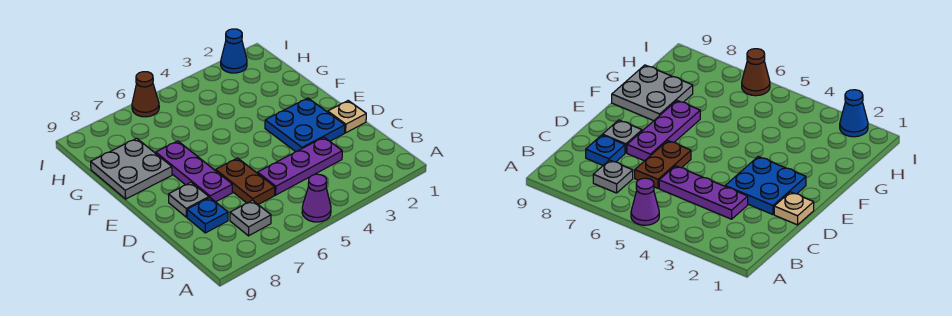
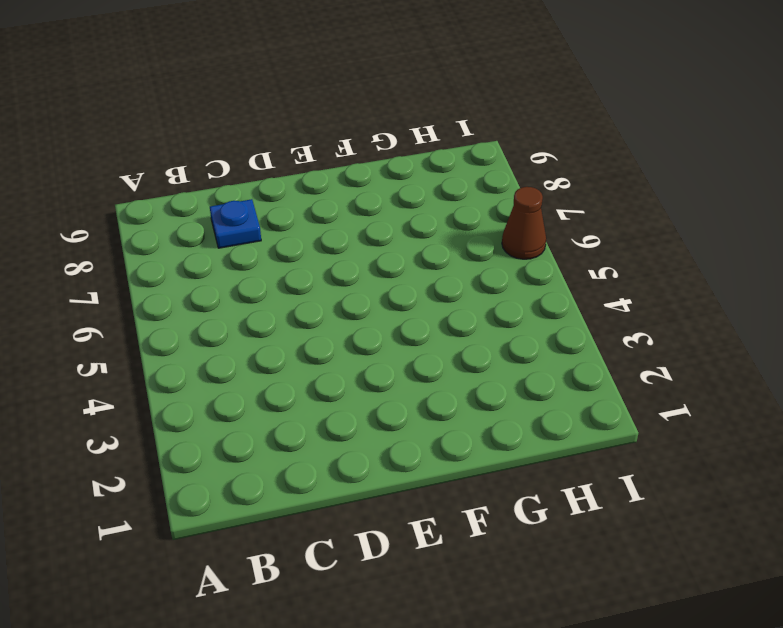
none -> purple cone A5 level 1
none -> grey plate B7 level 1
none -> purple plate C3:C5 level 1

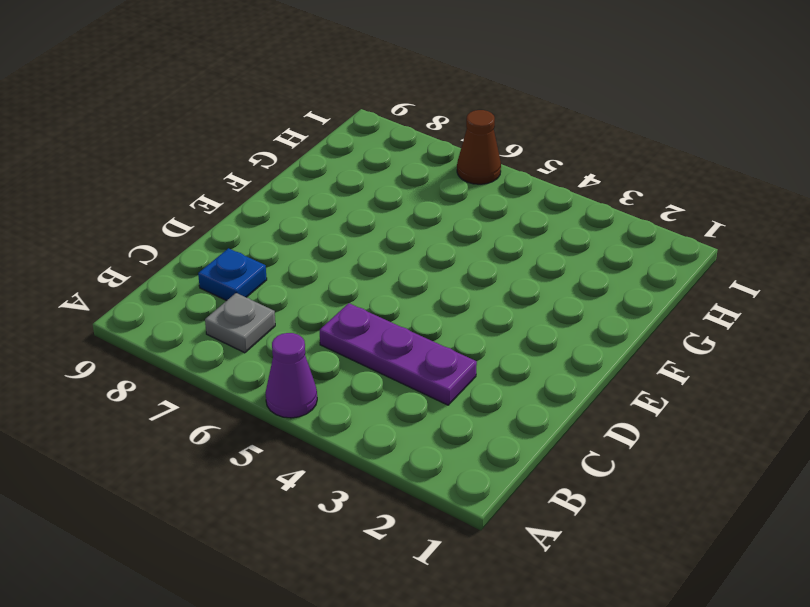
none -> brown plate C6:D6 level 1
none -> tan plate D1 level 1
none -> blue plate D2:E3 level 1

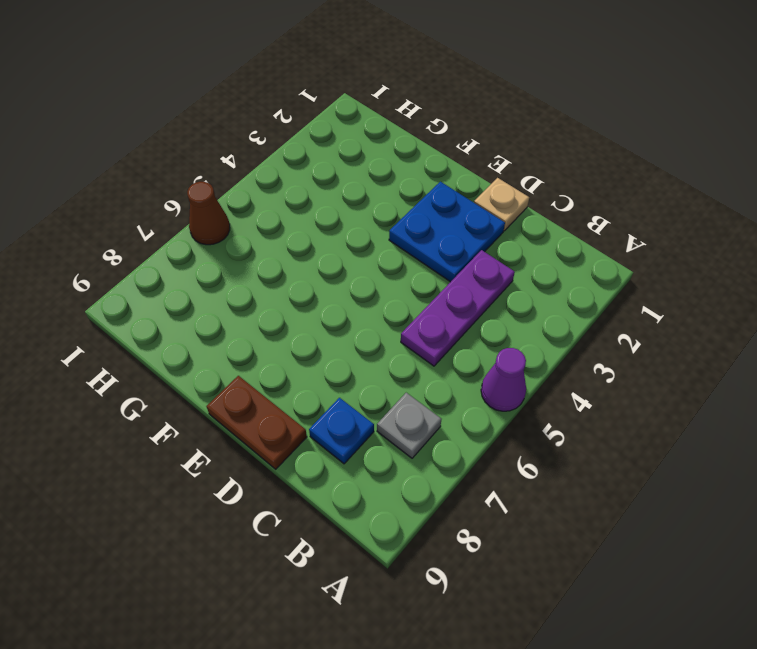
brown plate D9:E9 level 1 -> brown plate C6:D6 level 1
none -> purple plate D7:F7 level 1
none -> grey plate D8 level 1
none -> grey plate F8:G9 level 1

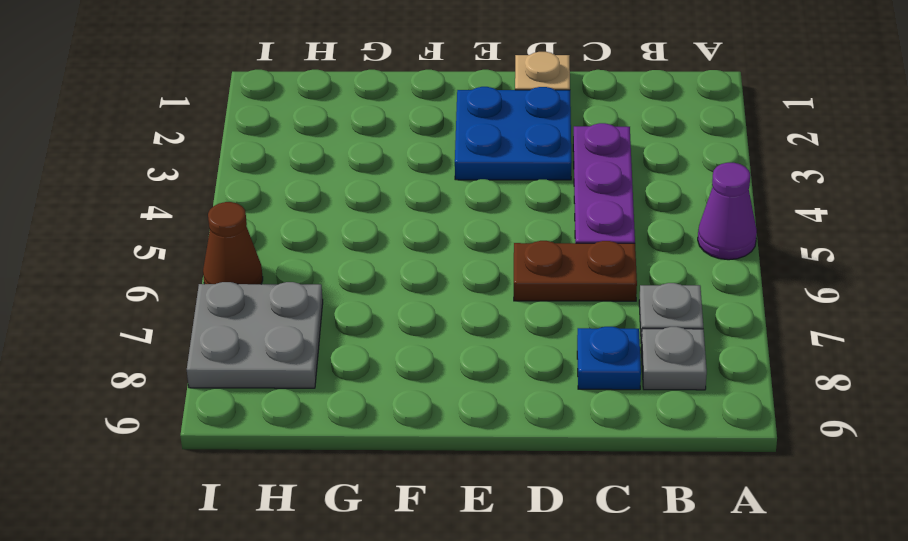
grey plate B8 level 1 -> grey plate D8 level 1
grey plate H7:I8 level 1 -> grey plate F8:G9 level 1
none -> purple plate D7:F7 level 1
none -> blue cone I2 level 1

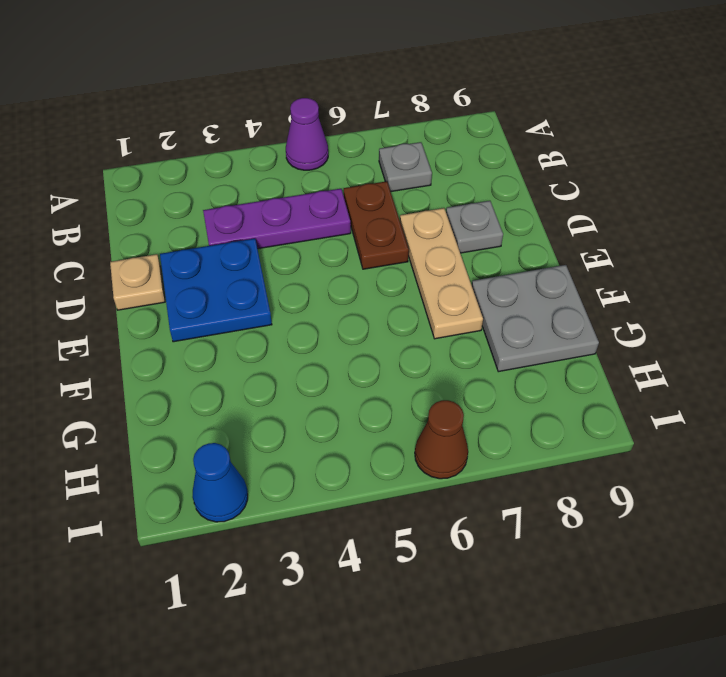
tan plate D7:F7 level 1 -> purple plate D7:F7 level 1
none -> blue plate C8 level 1

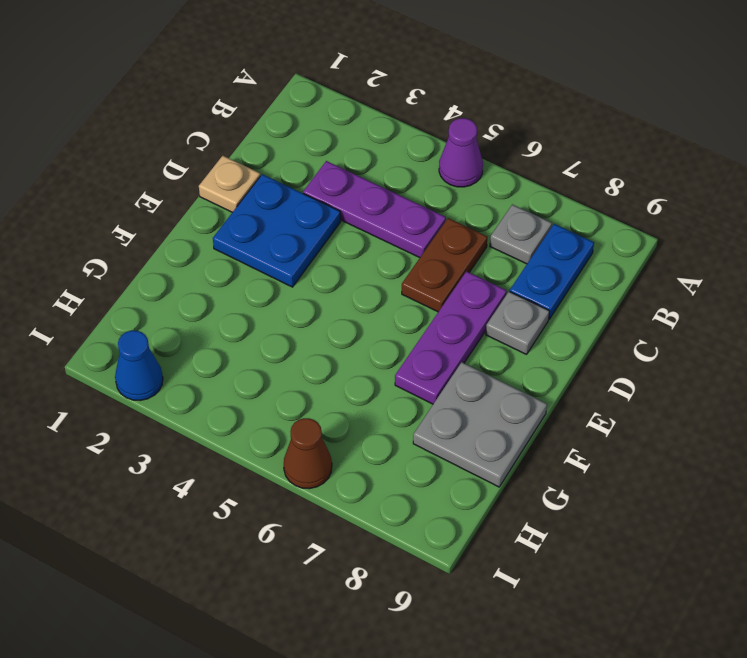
blue plate B8:C8 level 1 -> blue plate C8 level 1

